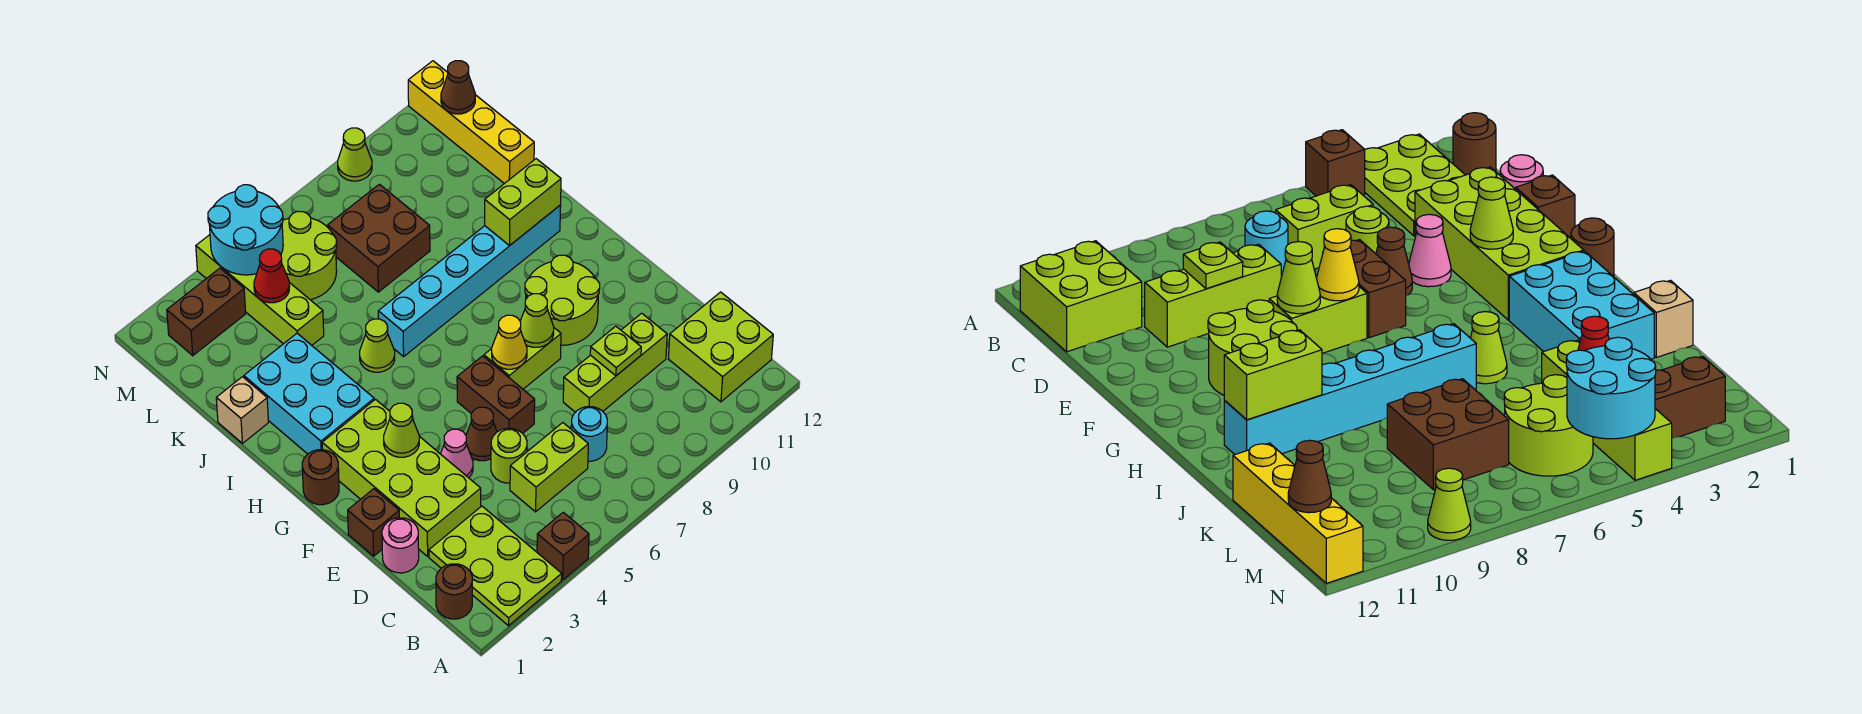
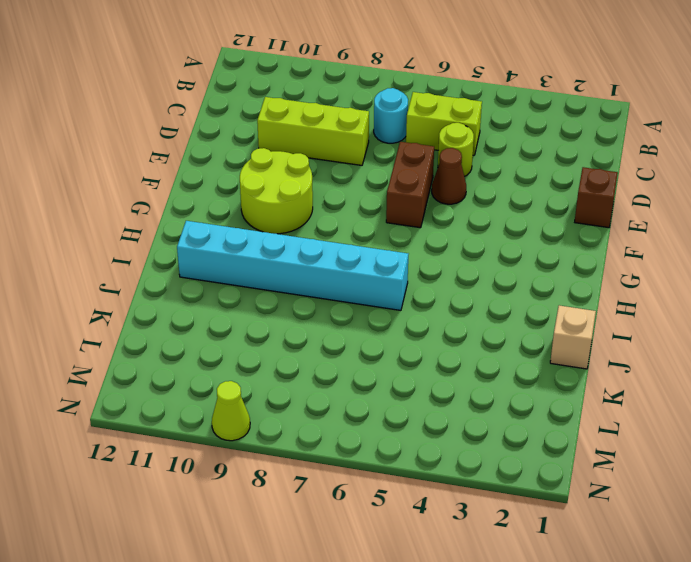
none -> lime plate A2:C3 level 1
none -> brown brick A4 level 1
none -> brown round brick B1 level 1
none -> lime brick B11:C12 level 1

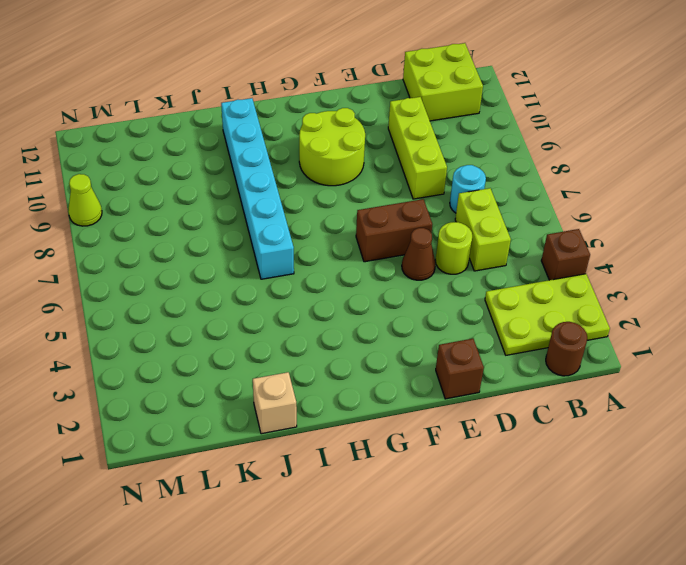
none -> pink round brick D1 level 1
none -> lime brick D2:G3 level 1
none -> pink cone E4 level 1
none -> lime brick F7:F8 level 1

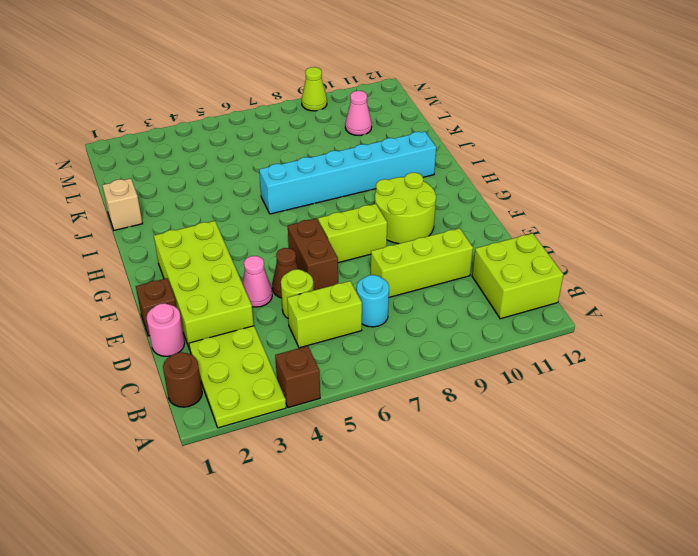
pink cone L10 level 1 -> none
none -> brown round brick G1 level 1
none -> cyan brick H2:J3 level 1
none -> lime cone I5 level 1
none -> lime brick K4:N4 level 1

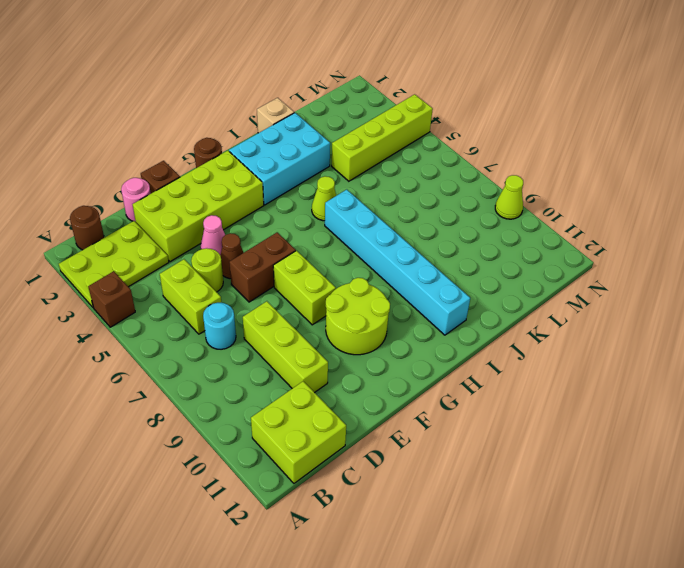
none -> brown brick K7:L8 level 1
none -> yellow brick K12:N12 level 1
none -> lime round brick L5:M6 level 1
none -> brown brick M2:M3 level 1

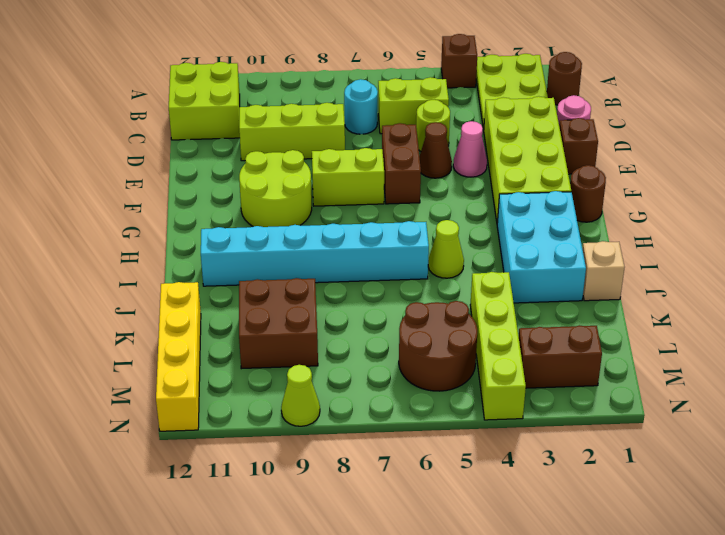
brown brick K9:L10 level 1 -> brown brick K7:L8 level 1
brown round brick L5:M6 level 1 -> lime round brick L5:M6 level 1
none -> lime plate D9 level 2
none -> lime cone F3 level 2
none -> yellow cone F7 level 2
none -> lime cone F8 level 2

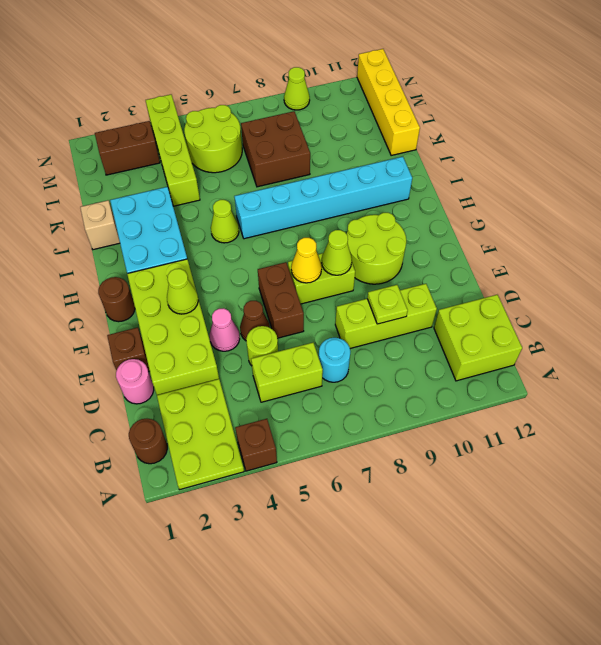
none -> lime brick I10:I11 level 2
none -> red cone L4 level 2
none -> cyan round brick M4:N5 level 2
none -> brown cone M12 level 2

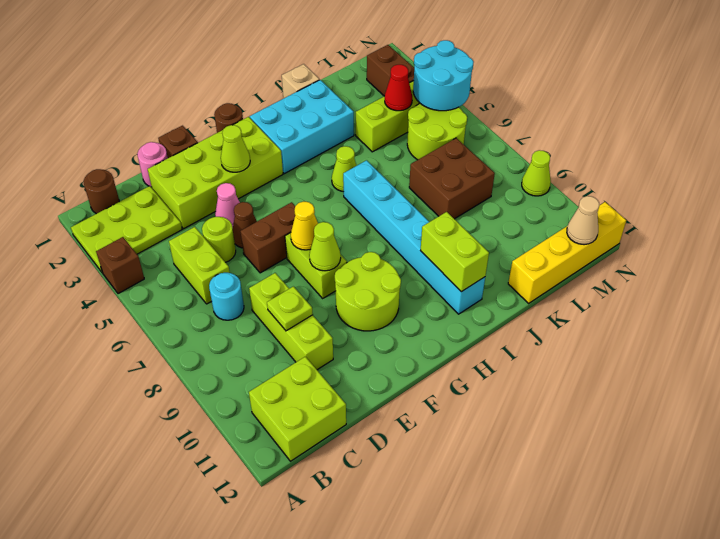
tan cone M12 level 2 -> brown cone M12 level 2

